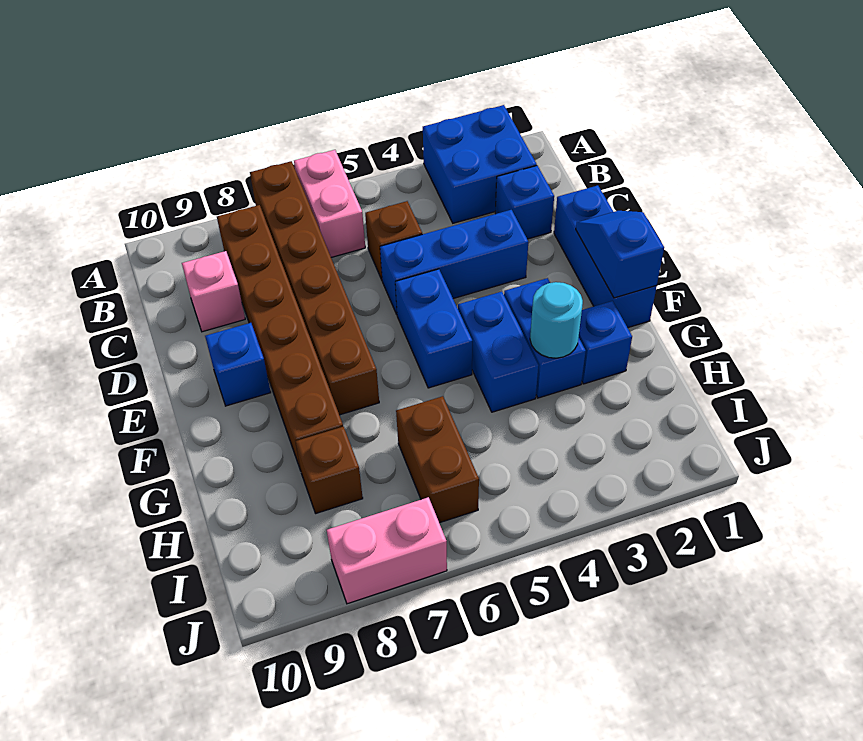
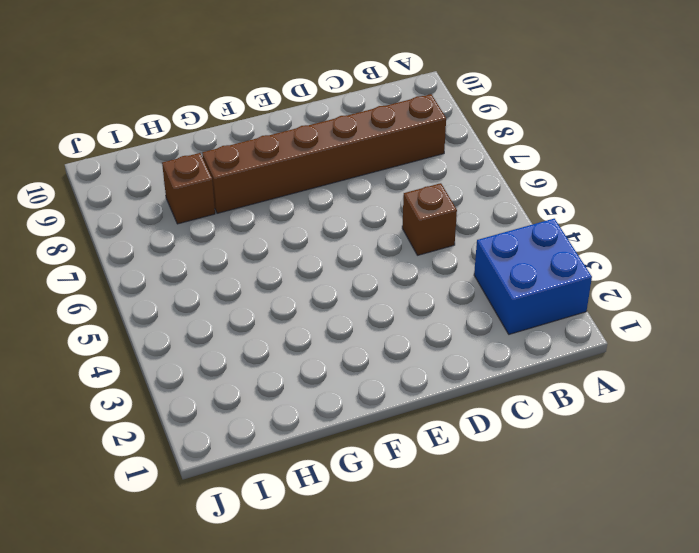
none -> pink brick A6:B6 level 1
none -> brown brick A7:F7 level 1
none -> blue brick C2 level 1

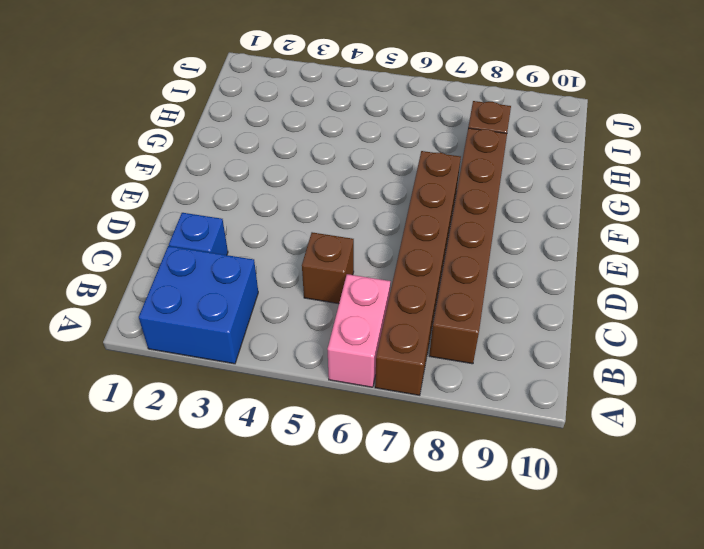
none -> pink brick C9 level 1
none -> blue brick D1:F1 level 1
none -> blue brick D3:D5 level 1

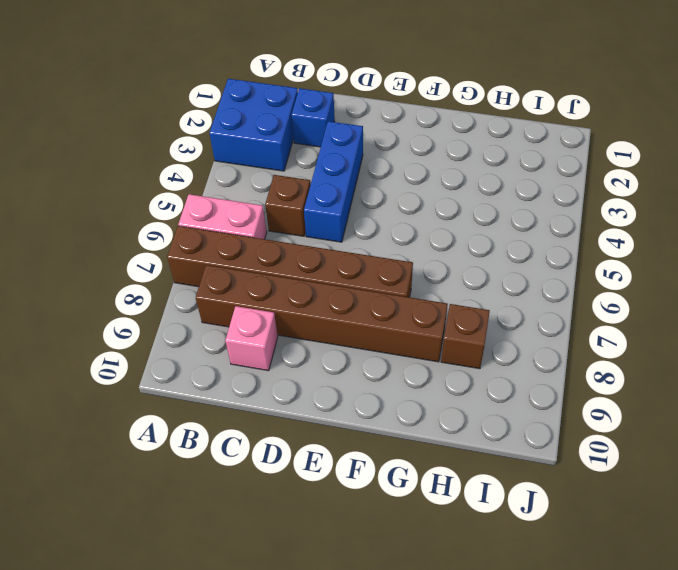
none -> blue brick D1:F1 level 1
none -> blue brick E5:F5 level 1
none -> blue brick E9 level 1

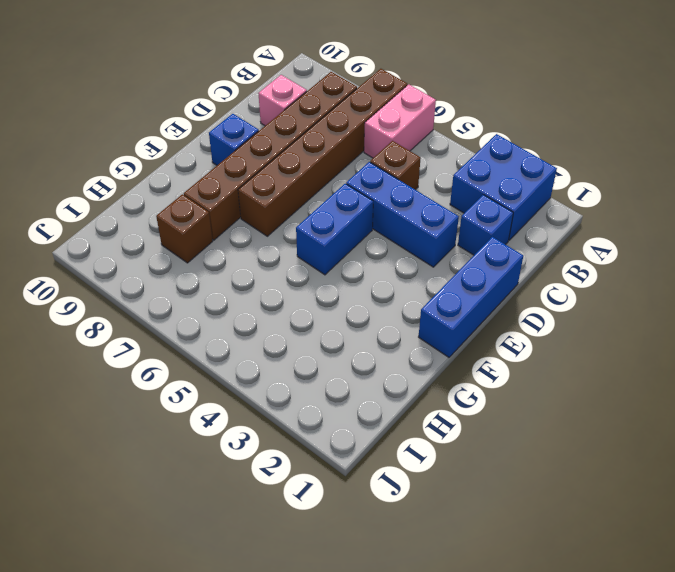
none -> blue brick F3:G3 level 1
none -> blue brick F4:G4 level 1
none -> blue brick G2 level 1

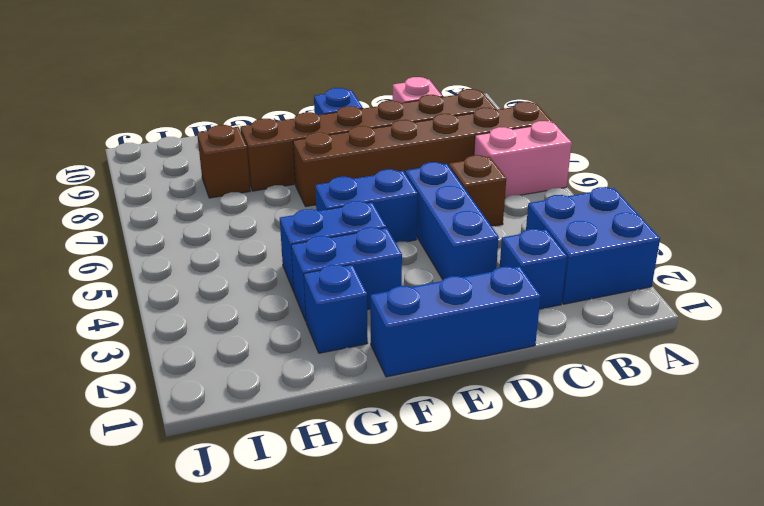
none -> brown brick H6:I6 level 1
none -> pink brick J7:J8 level 1
none -> blue slope E1:F1 level 2 top F

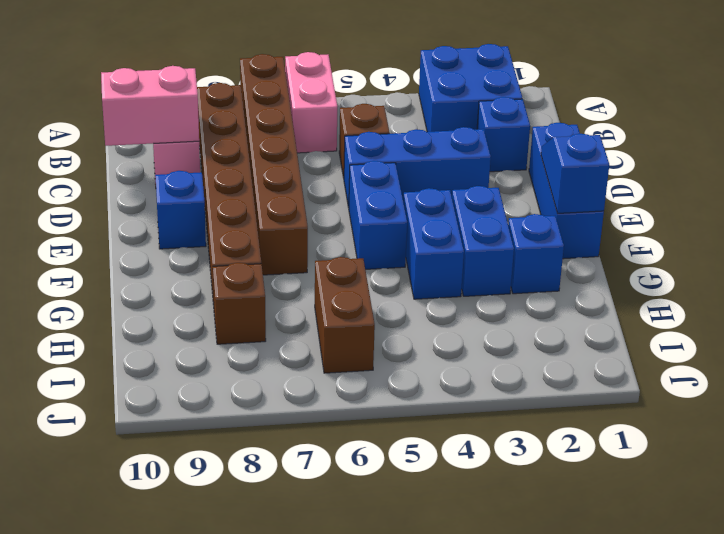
pink brick C9:C10 level 2 -> pink brick J7:J8 level 1
none -> cyan round brick G3 level 2

